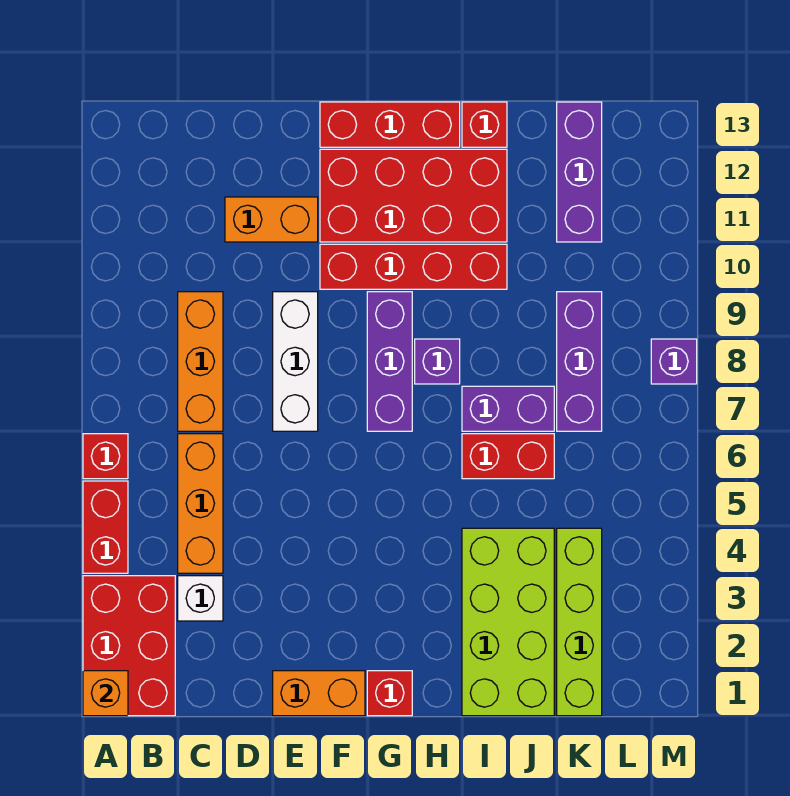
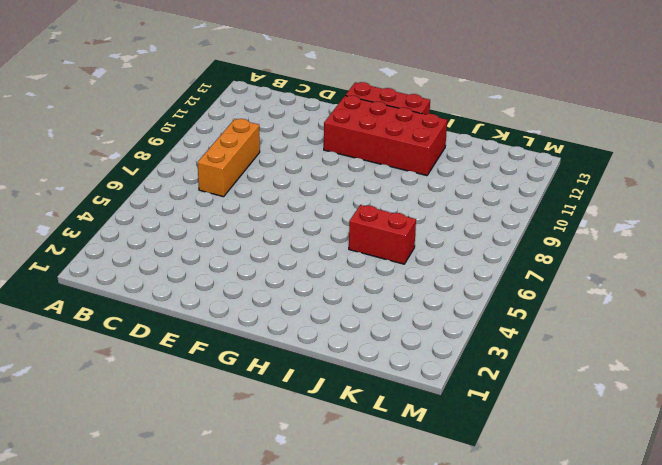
none -> red brick A1:B3 level 1
none -> red brick A4:A5 level 1
none -> red brick A6 level 1

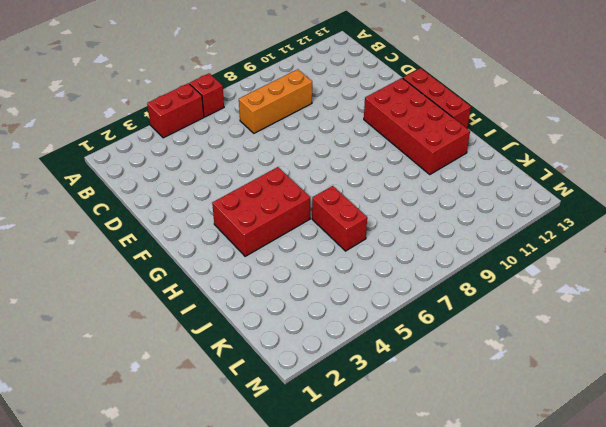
red brick G3:H5 level 1 -> red brick A1:B3 level 1
none -> white brick C3 level 1
none -> orange brick C4:C6 level 1
none -> orange brick D11:E11 level 1

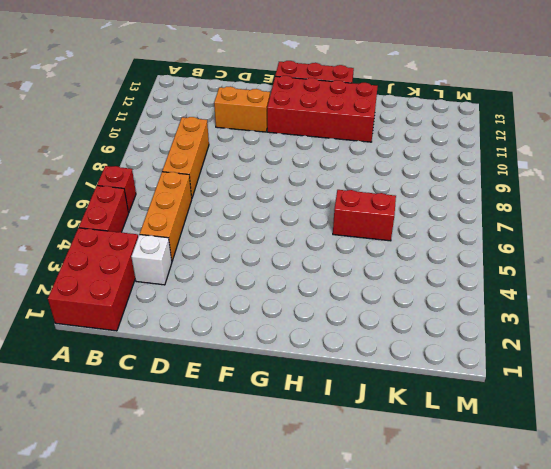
none -> orange brick E1:F1 level 1
none -> white brick E7:E9 level 1
none -> red brick F10:I10 level 1

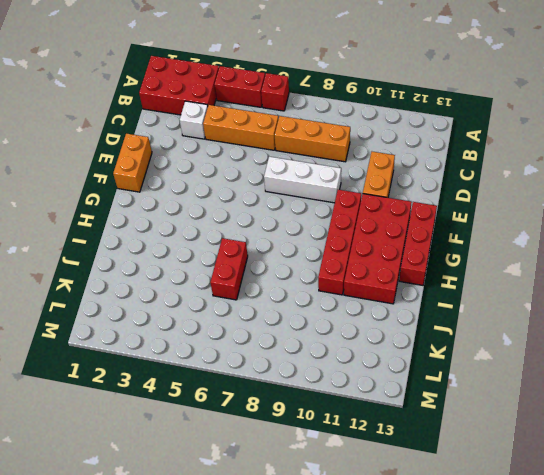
none -> red brick G1 level 1
none -> purple brick G7:G9 level 1
none -> purple brick H8 level 1

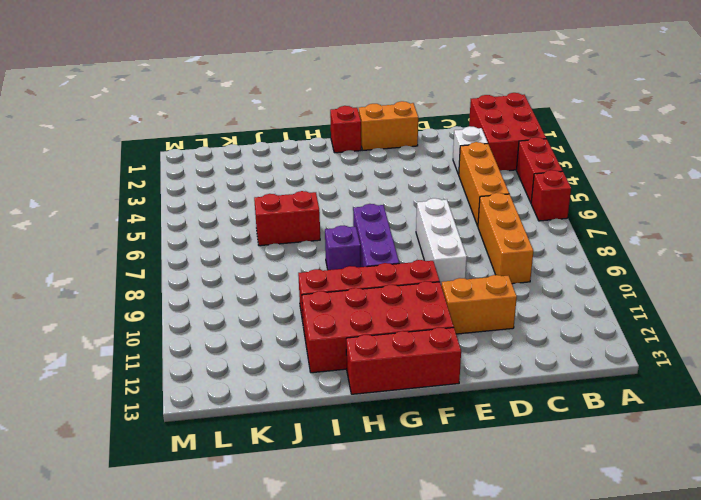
none -> lime brick I1:J4 level 1
none -> purple brick I7:J7 level 1
none -> red brick I13 level 1

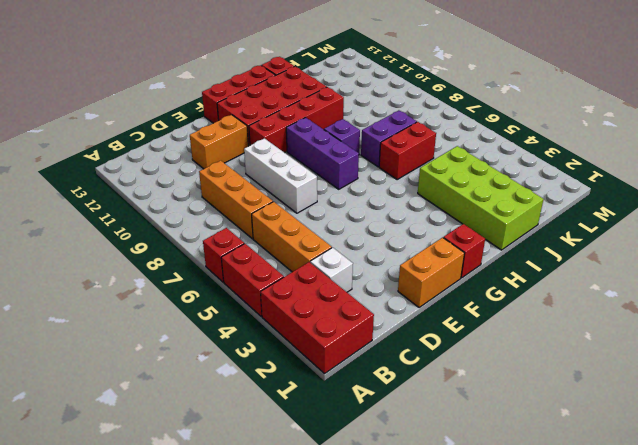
none -> lime brick K1:K4 level 1
none -> purple brick K7:K9 level 1
none -> purple brick K11:K13 level 1

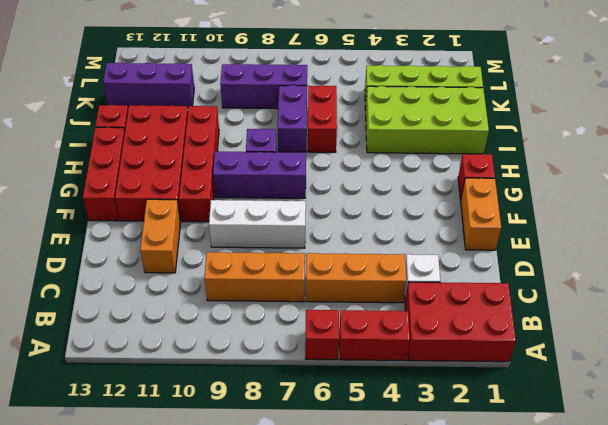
none -> purple brick M8 level 1
none -> orange brick A1 level 2

